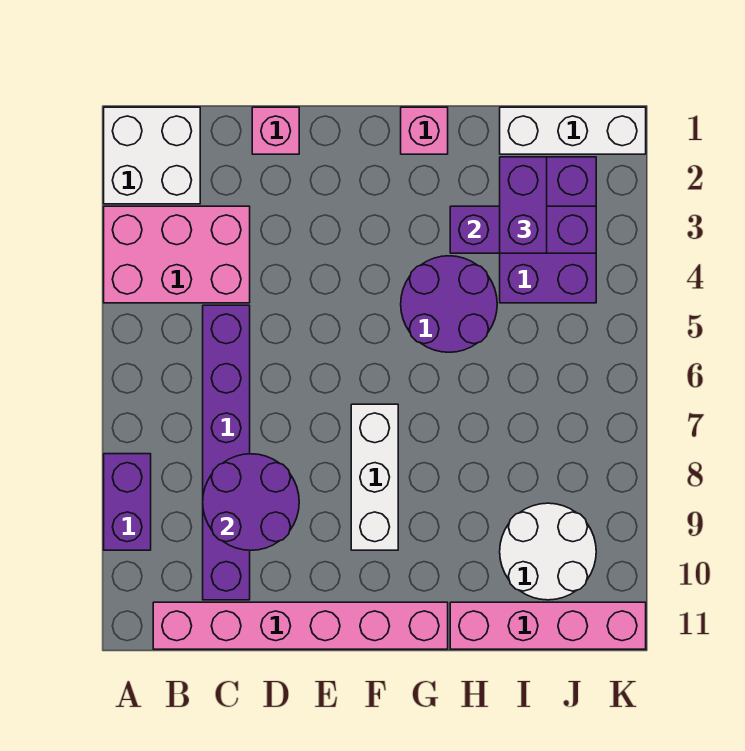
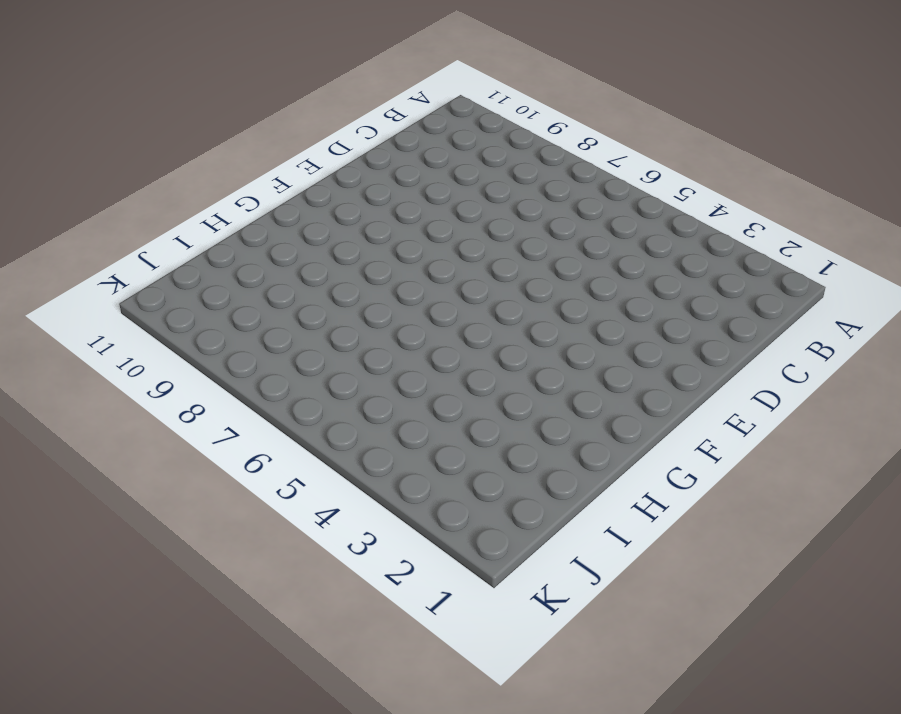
none -> white brick A1:B2 level 1
none -> pink brick A3:C4 level 1
none -> purple brick A8:A9 level 1

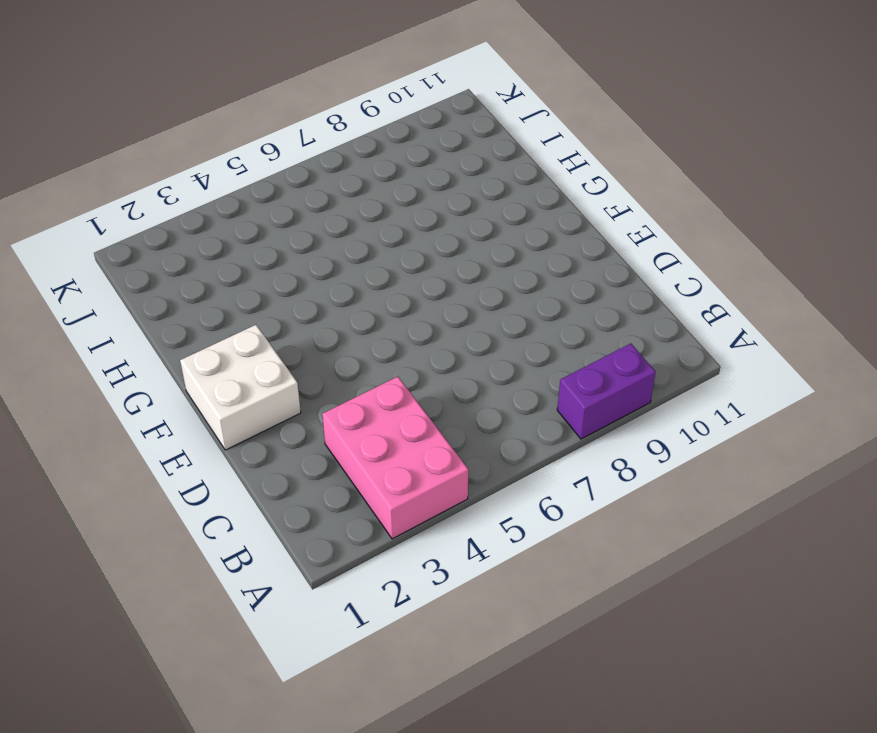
white brick E1:F2 level 1 -> white brick A1:B2 level 1
none -> pink brick B11:G11 level 1
none -> purple brick C5:C10 level 1
none -> pink brick D1 level 1

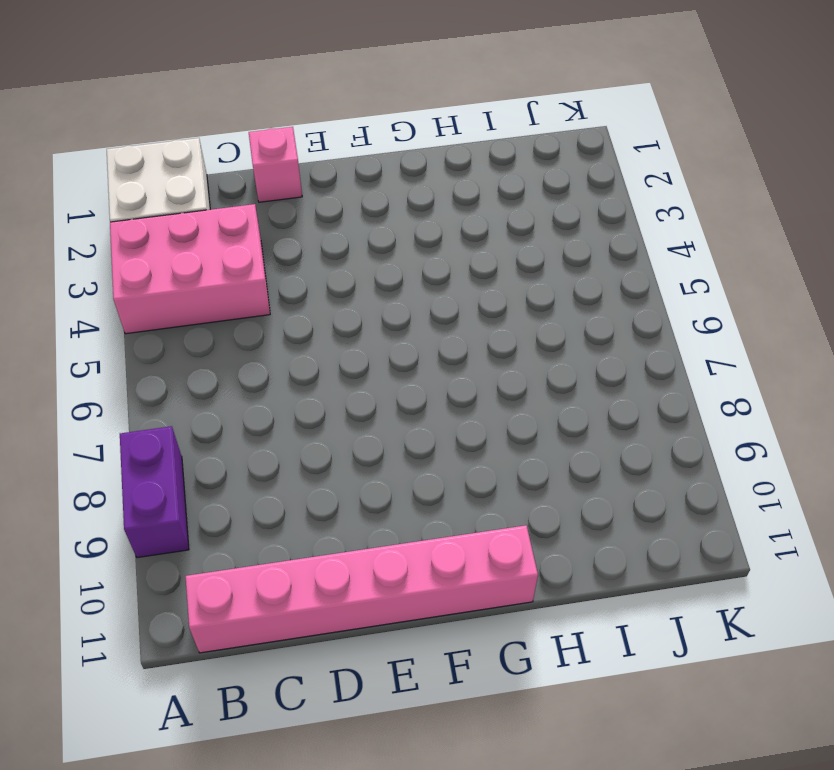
none -> purple brick C5:C10 level 1
none -> white brick F7:F9 level 1
none -> pink brick G1 level 1

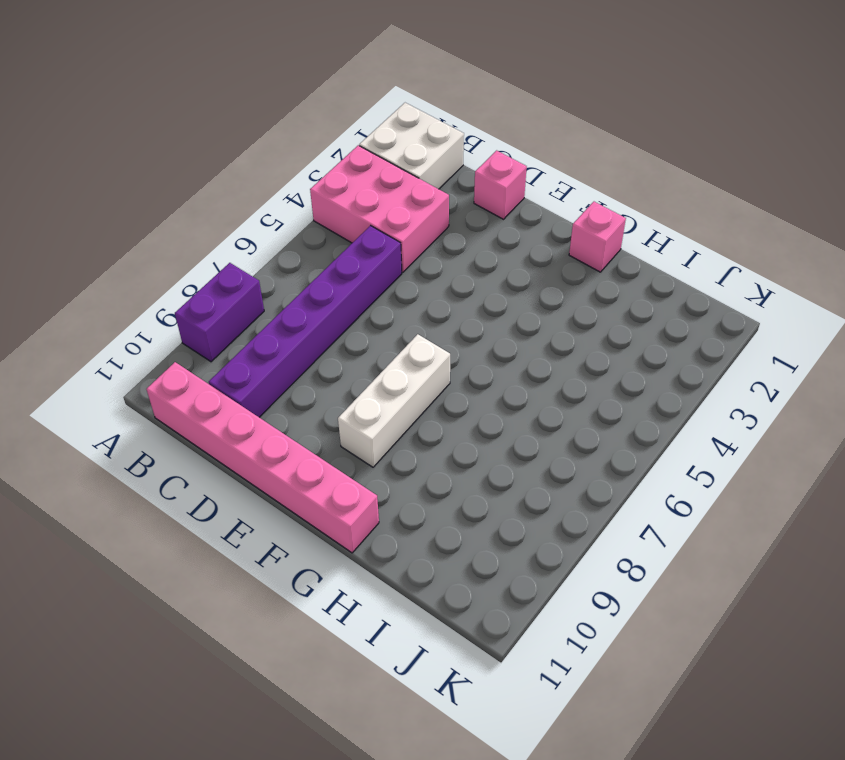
none -> purple round brick G4:H5 level 1
none -> pink brick H11:K11 level 1
none -> white brick I1:K1 level 1

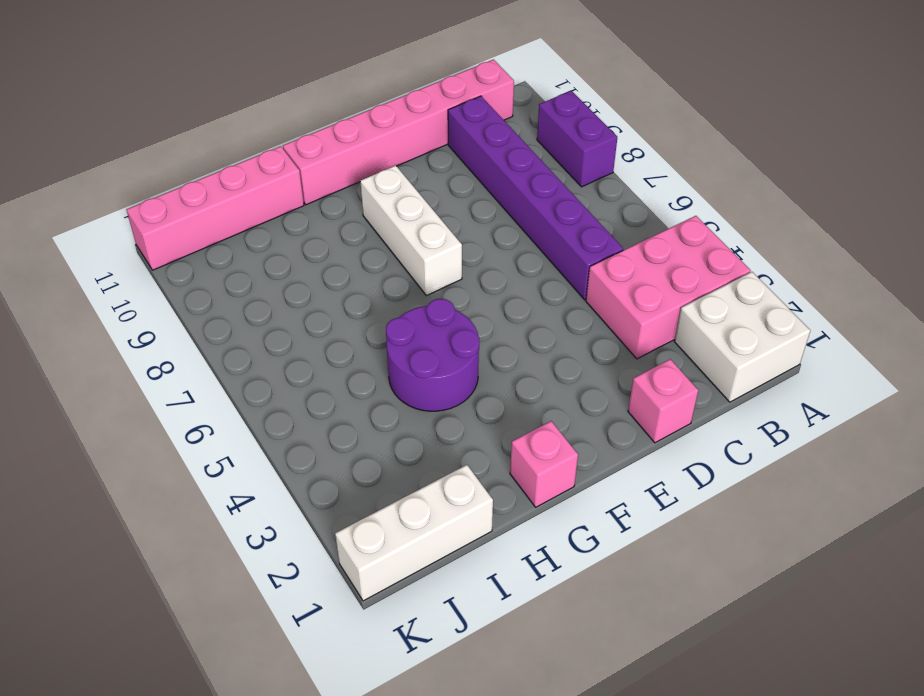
none -> purple brick I2:J4 level 1
none -> white round brick I9:J10 level 1
none -> purple round brick C8:D9 level 2

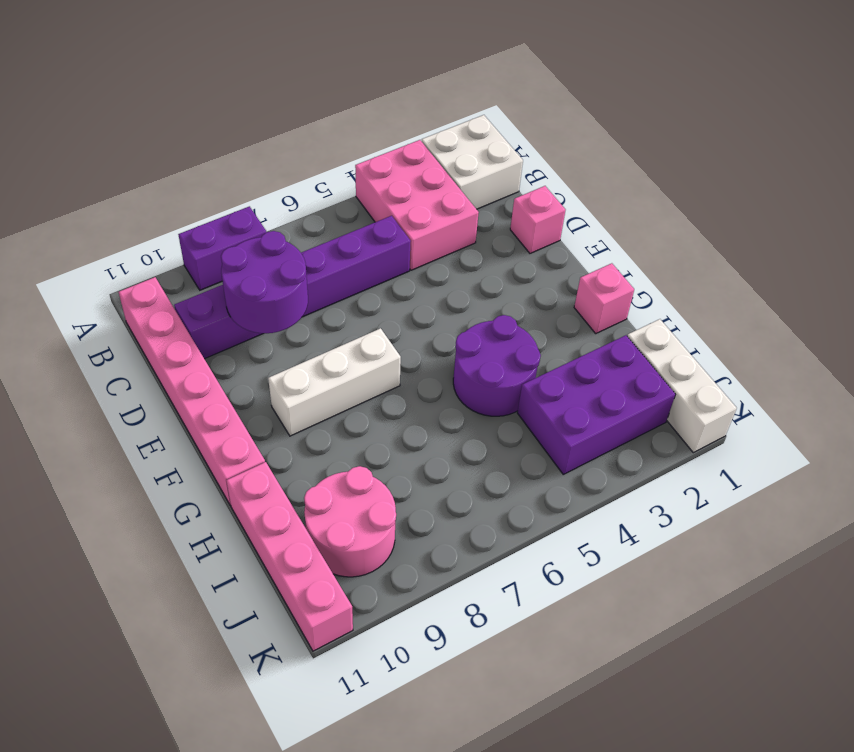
pink round brick I9:J10 level 1 -> white round brick I9:J10 level 1
none -> purple brick H3:J3 level 2
none -> purple brick I2:I3 level 3

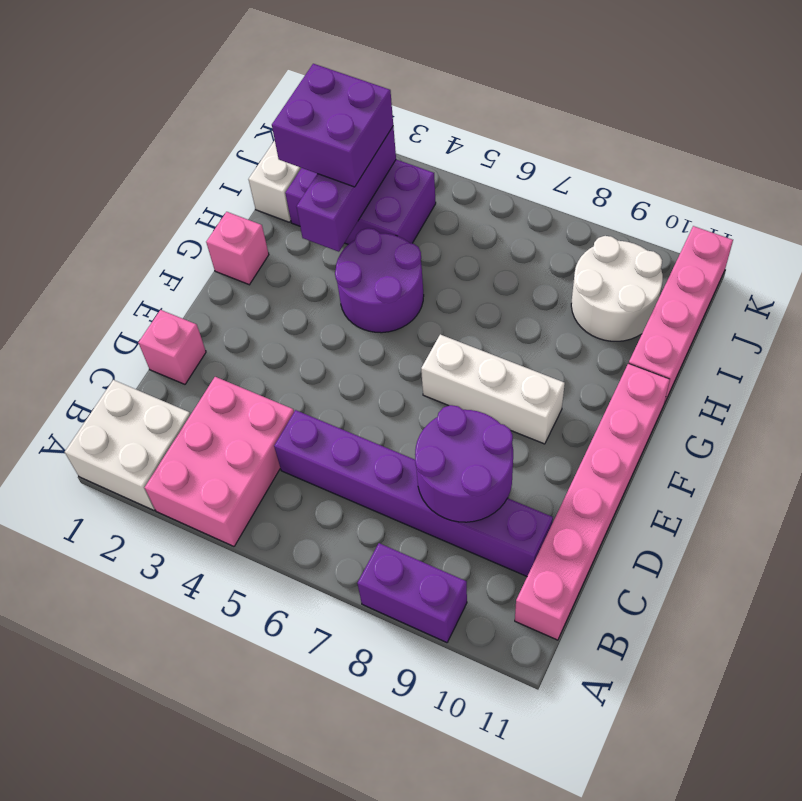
purple brick I2:J3 level 3 -> purple brick I2:I3 level 3

